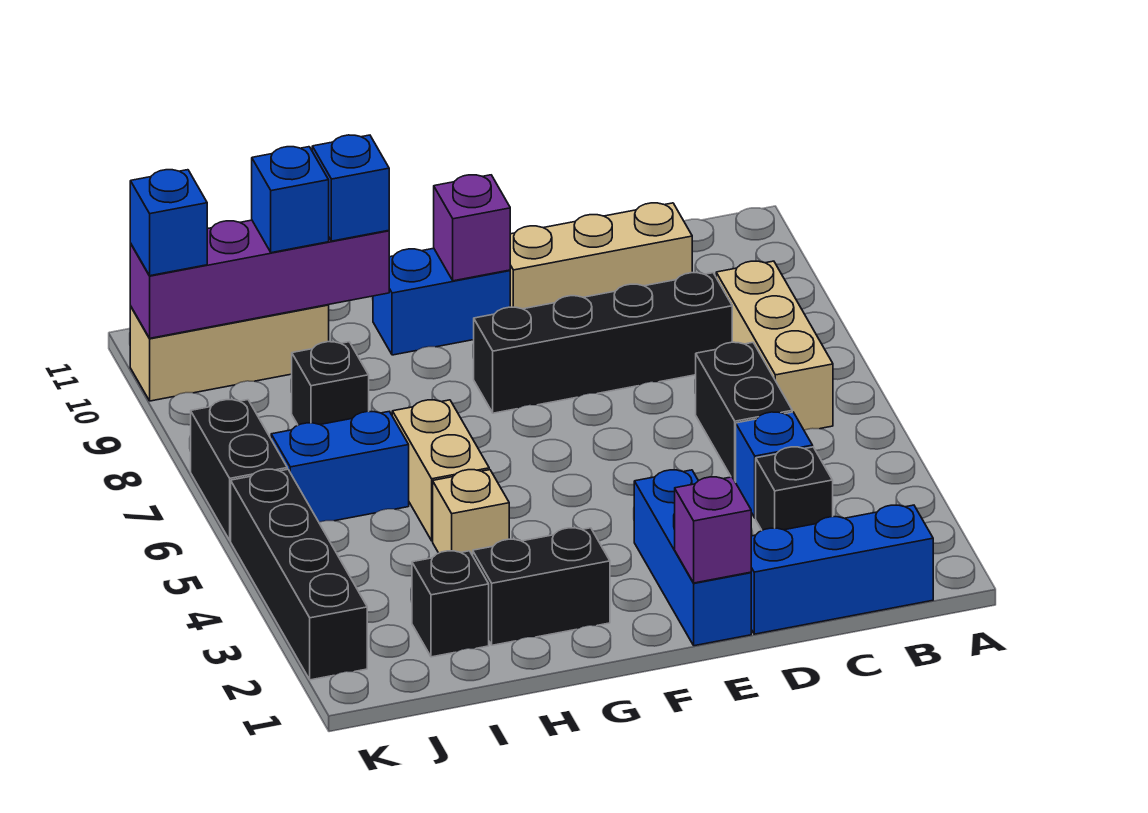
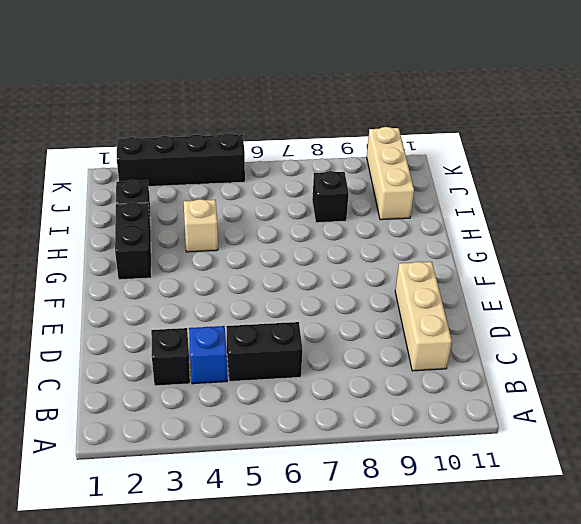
none -> blue brick B1:D1 level 1
none -> tan brick B6:B8 level 1
none -> black brick C8:F8 level 1

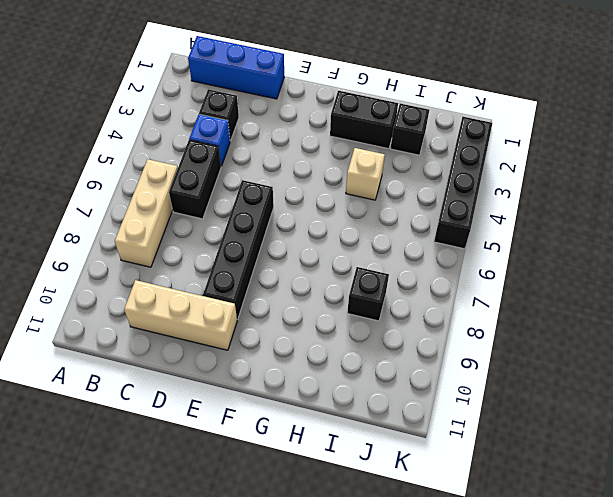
black brick E6:E9 level 1 -> black brick C8:F8 level 1
none -> blue brick E1:E3 level 1
none -> blue brick F10:G10 level 1
none -> tan brick H5:H6 level 1

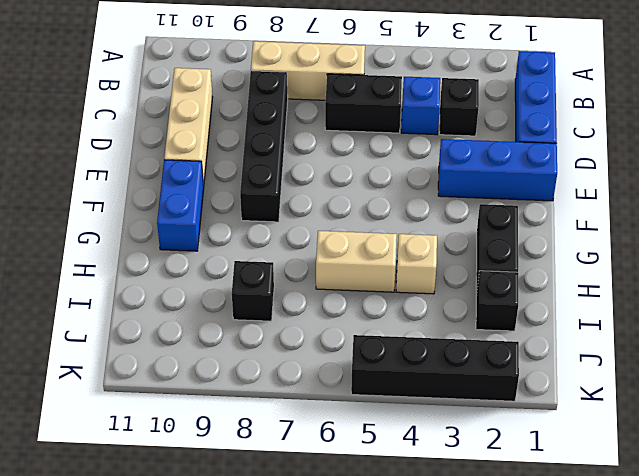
none -> blue brick I6:J6 level 1
none -> tan brick I10:K10 level 1
none -> black brick K6:K7 level 1

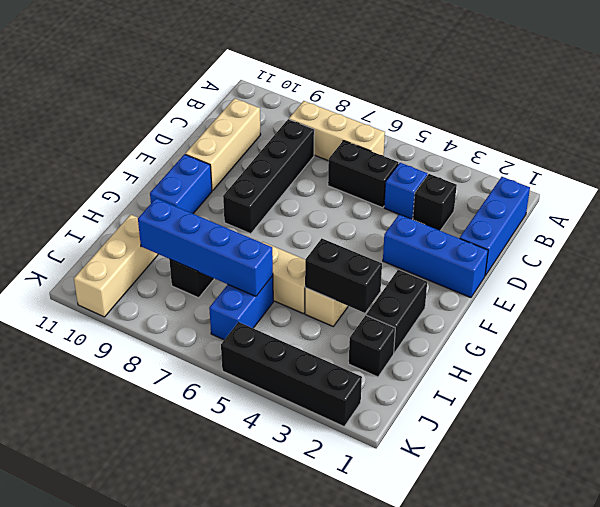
black brick H3:H4 level 2 -> black brick K6:K7 level 1
blue brick I6:I9 level 2 -> none
none -> purple brick E1 level 2
none -> purple brick F10 level 2
none -> purple brick H10:K10 level 2

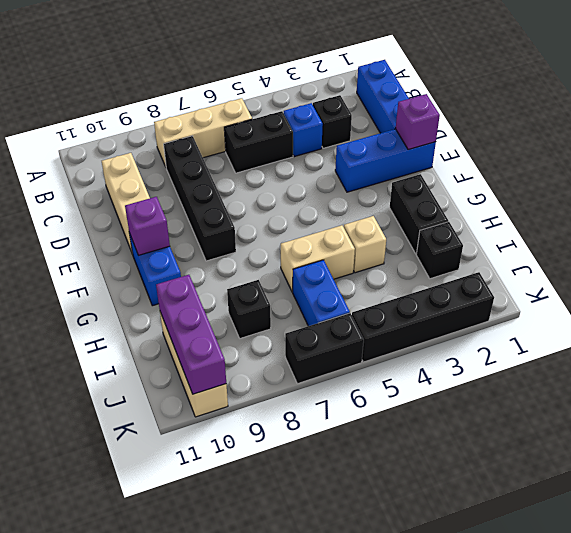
purple brick I10:K10 level 2 -> purple brick H10:K10 level 2
none -> blue brick H10 level 3
none -> blue brick I10 level 3
none -> blue brick K10 level 3

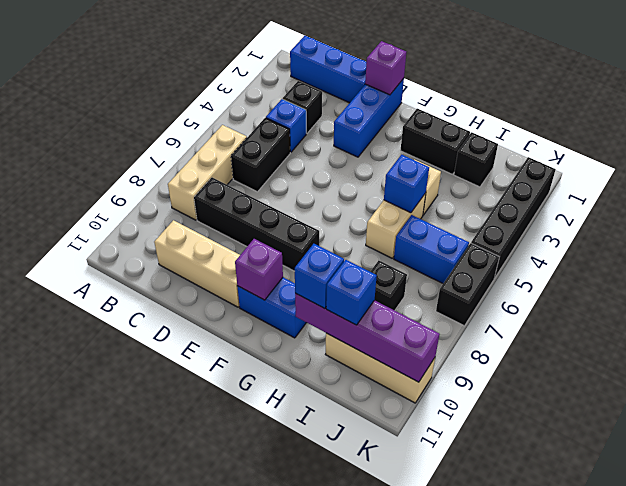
blue brick H5 level 2 -> blue brick K10 level 3

